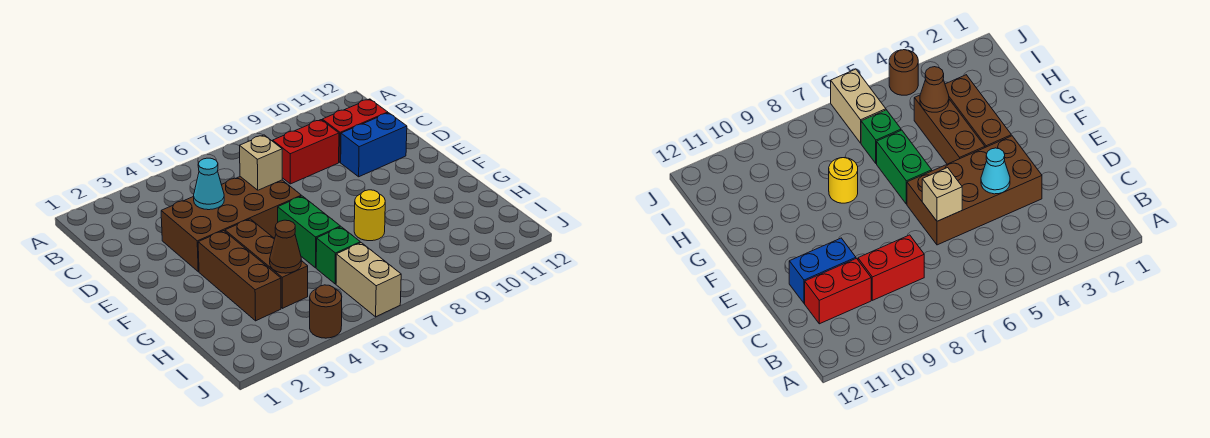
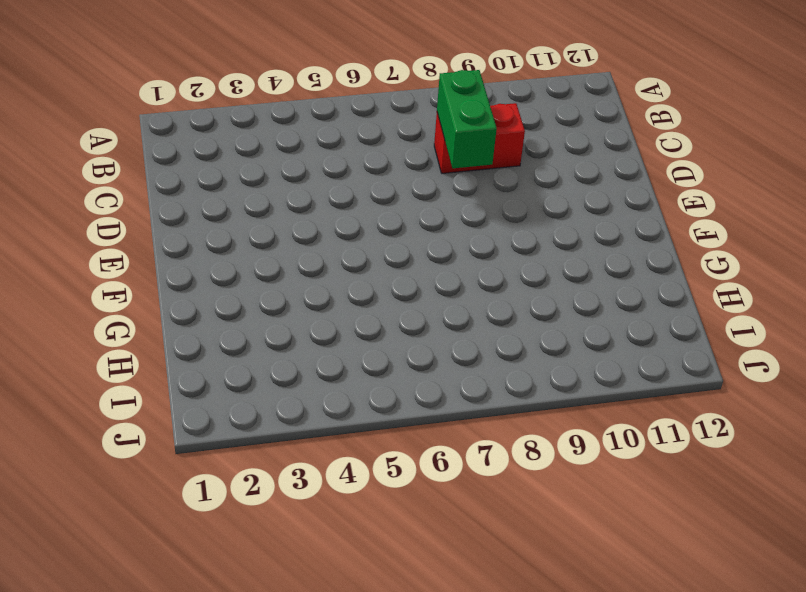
green brick C8:D8 level 2 -> green brick F6:G6 level 1
none -> red brick C10:C11 level 1
none -> brown brick D3:E6 level 1
none -> blue brick D10:D11 level 1

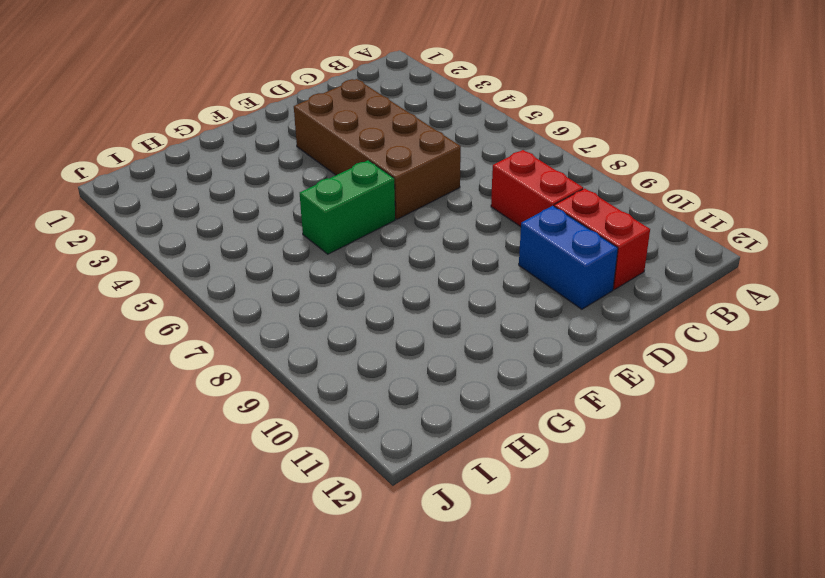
none -> brown brick F3:H3 level 1
none -> brown brick F4:H4 level 1
none -> yellow round brick G8 level 1

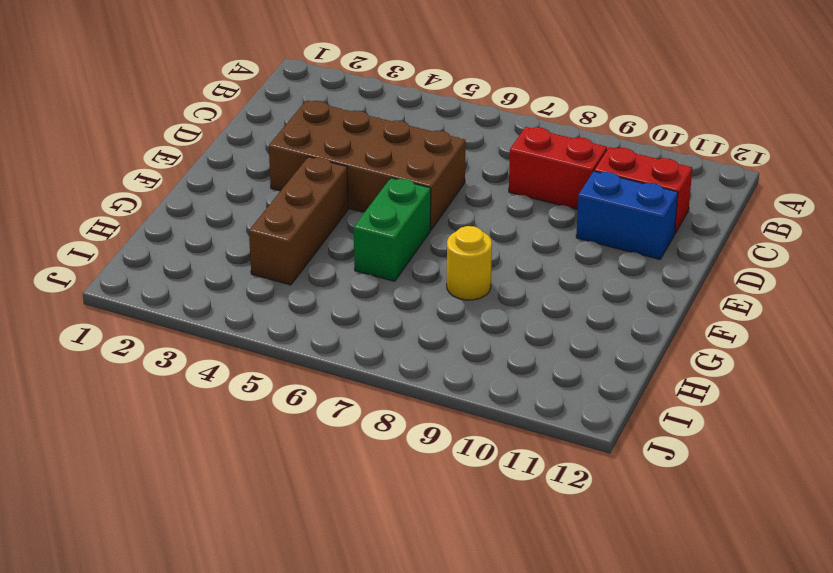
none -> brown brick F3:H3 level 1
none -> green brick H6 level 1
none -> tan brick I6:J6 level 1

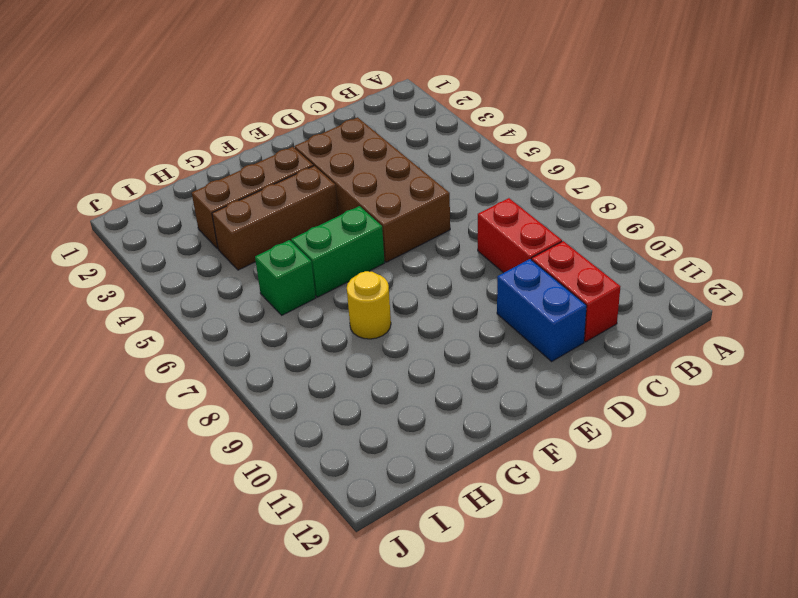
none -> tan brick I6:J6 level 1
none -> brown round brick J4 level 1
none -> cyan cone D4 level 2

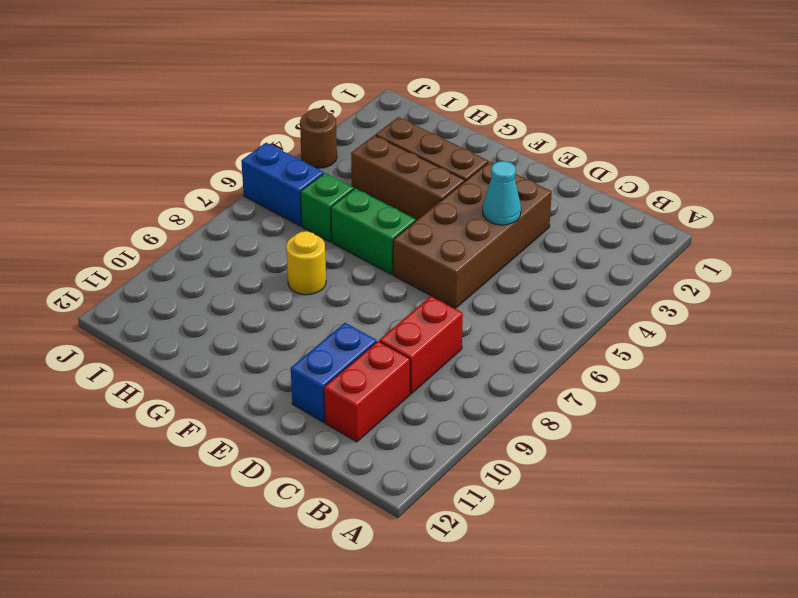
blue brick I6:J6 level 1 -> tan brick I6:J6 level 1
none -> tan brick D6 level 2
none -> brown cone H4 level 2

